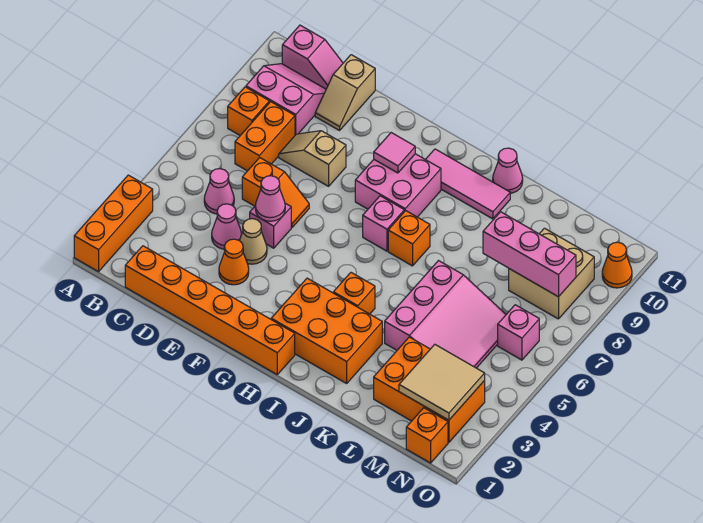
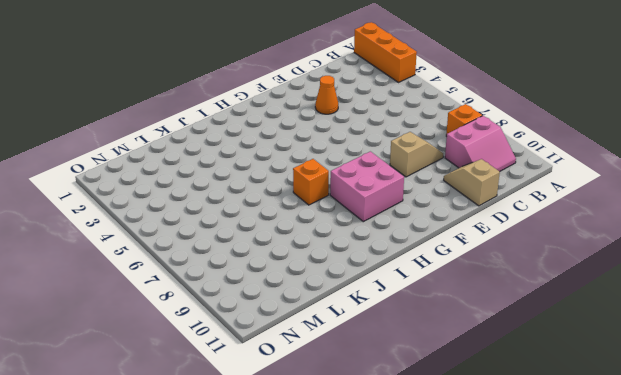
none -> pink slope B11:C11 level 1 top B
none -> orange brick C1:H1 level 1
none -> pink cone C5 level 1
none -> orange brick C7:C8 level 1

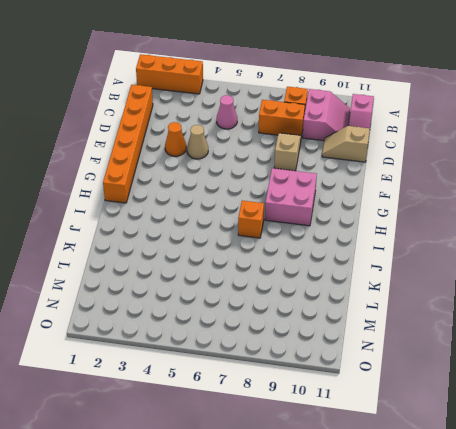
none -> pink cone D4 level 1
none -> orange slope D6:E6 level 1 top D
none -> pink brick E5 level 1
none -> orange brick H2:J3 level 1

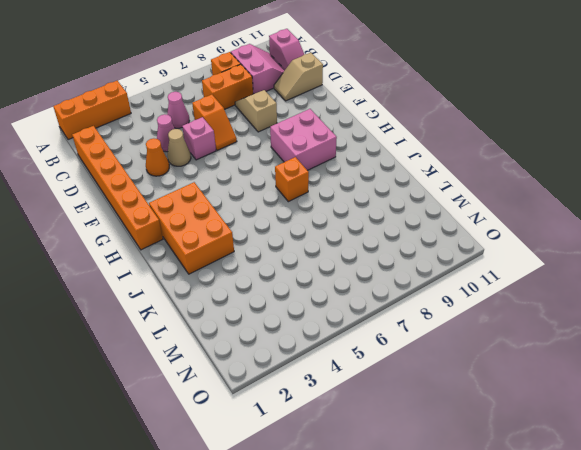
none -> pink brick H7 level 1
none -> pink tile H10:J10 level 1
none -> orange brick I4 level 1
none -> pink cone J11 level 1

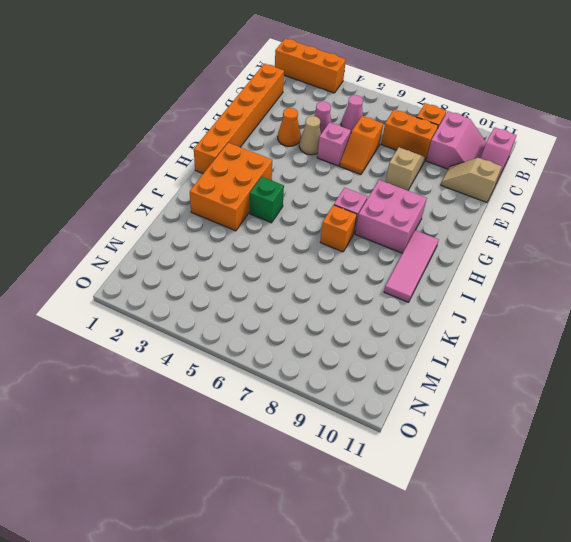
green brick I4 level 1 -> orange brick I4 level 1
none -> pink cone J11 level 1
none -> pink slope K4:M6 level 1 top K
none -> orange brick L2:N3 level 1
none -> tan brick M8:N9 level 1

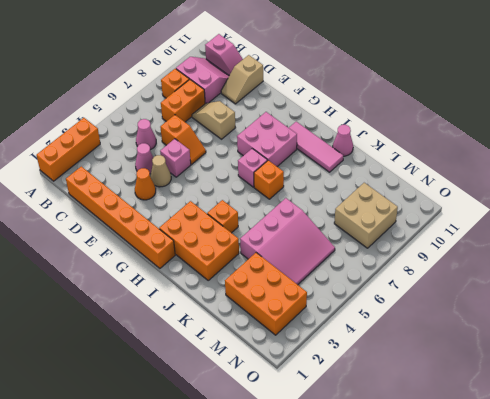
none -> orange brick N1 level 1
none -> pink brick N6 level 1
none -> orange cone O10 level 1
none -> pink cone E5 level 2

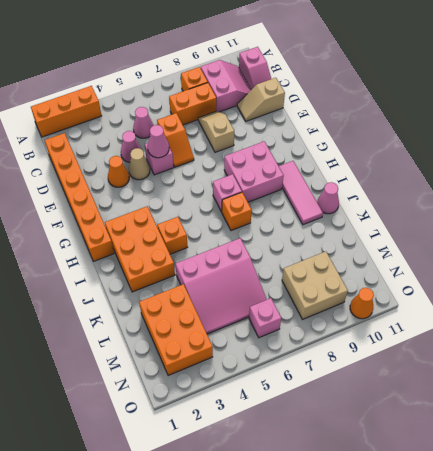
none -> orange brick N1 level 1
none -> pink tile G9 level 2
none -> pink brick L8:N8 level 2
none -> tan tile M2:N3 level 2

